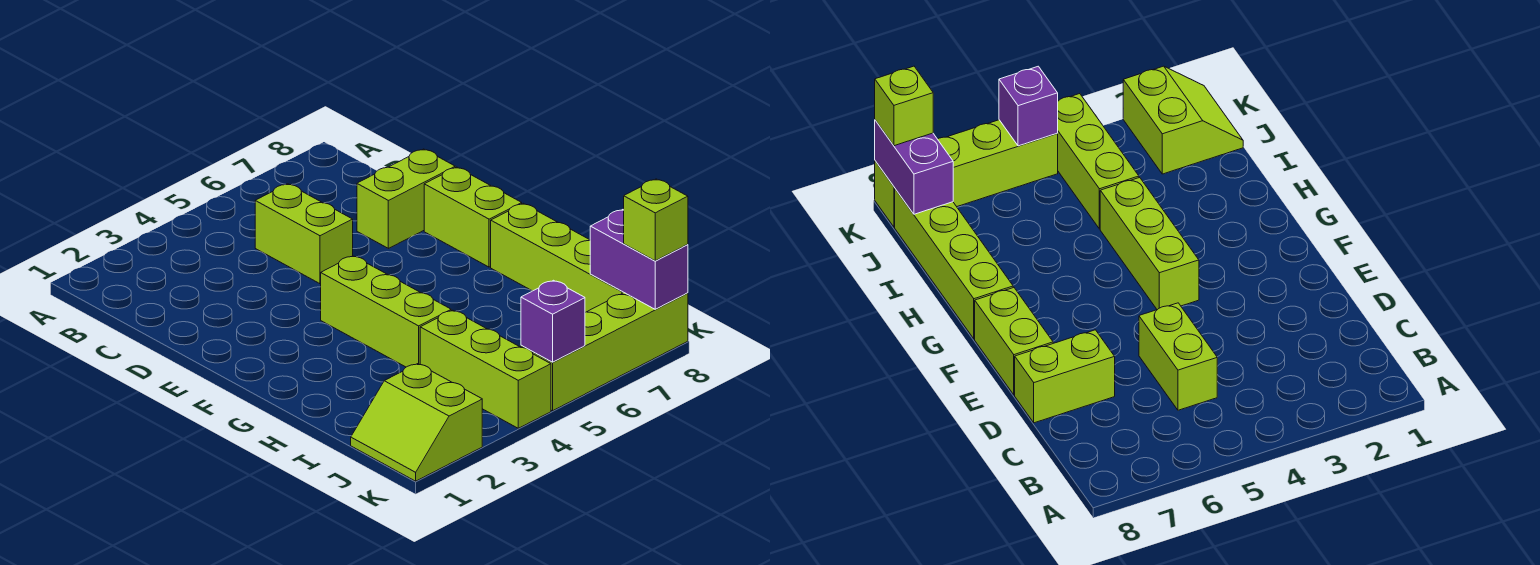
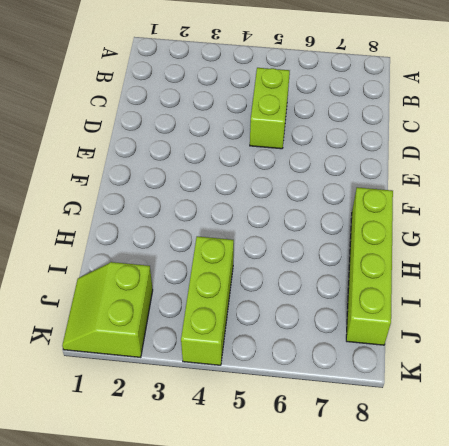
none -> lime brick D7:D8 level 1
none -> lime brick E8:F8 level 1

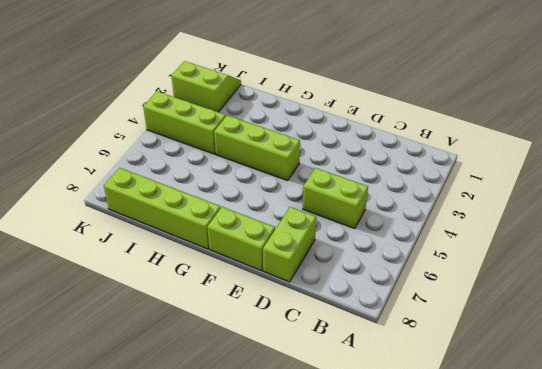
none -> lime brick K5:K8 level 1
none -> purple brick J8:K8 level 2

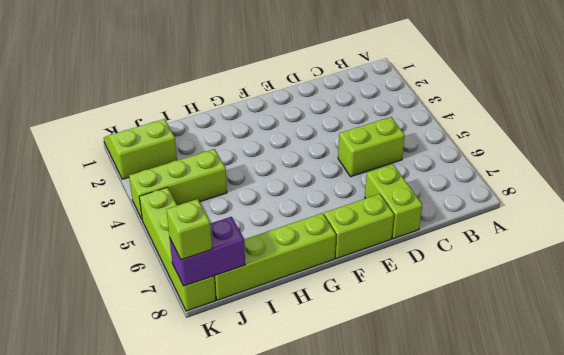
none -> lime brick F4:H4 level 1
none -> purple brick K5 level 2

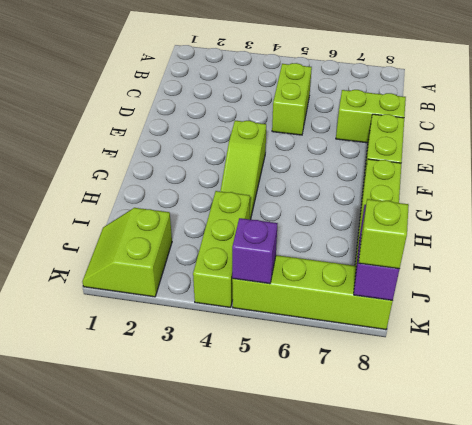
lime slope F4:H4 level 1 top F -> lime brick F4:H4 level 1

